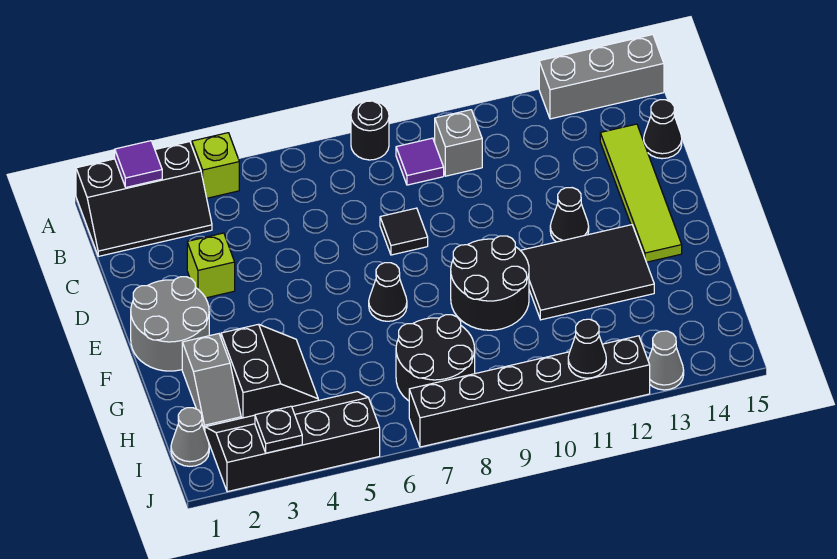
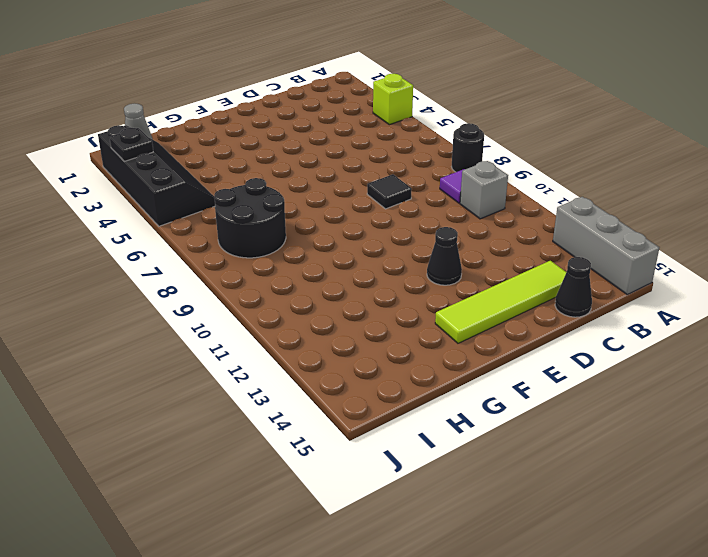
none -> black slope A1:B3 level 1 top A
none -> lime brick D3 level 1
none -> grey round brick E1:F2 level 1

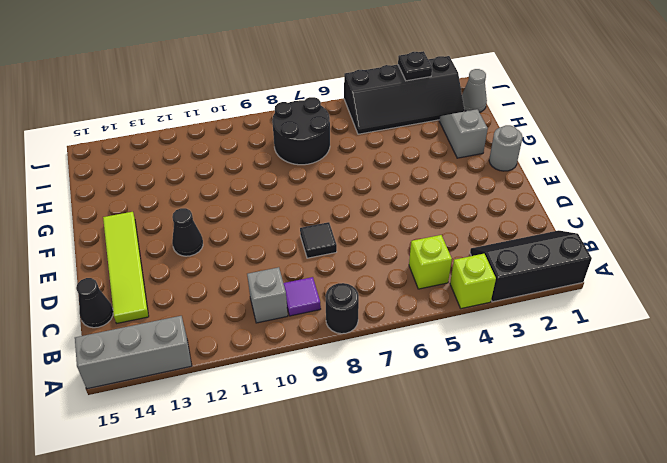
lime brick B5 level 1 -> lime brick D3 level 1
grey round brick F1 level 1 -> grey round brick E1:F2 level 1
none -> black cone F7 level 1
none -> black round brick F9:G10 level 1
none -> black tile F11:G13 level 1

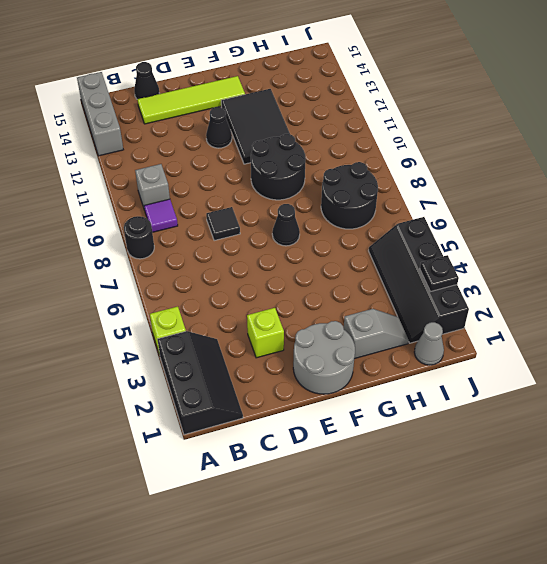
none -> black slope G3:H4 level 1 top 3
none -> black brick J7:J12 level 1
none -> grey cone J13 level 1

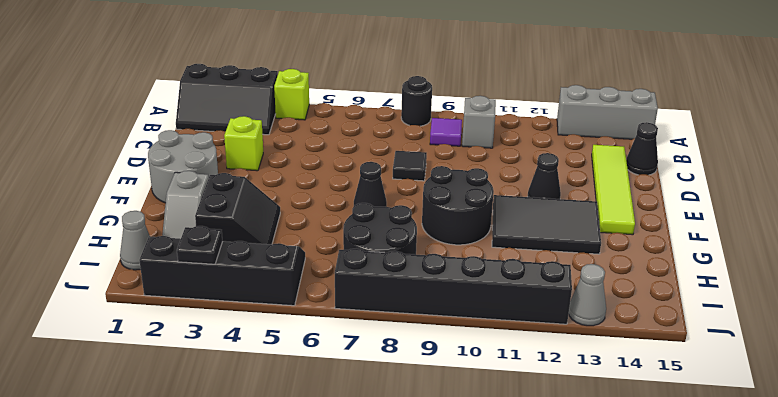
none -> purple tile A2 level 2
none -> black cone J11 level 2

